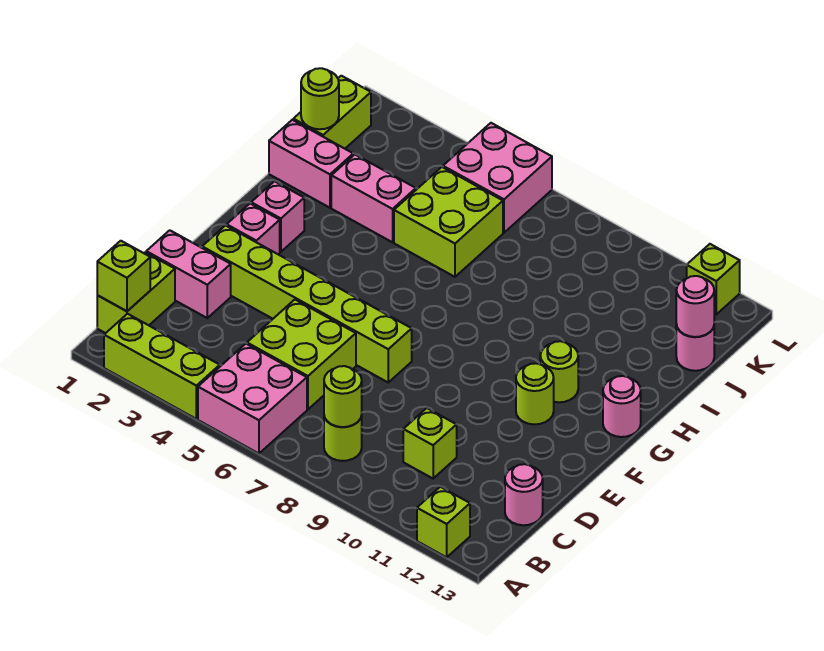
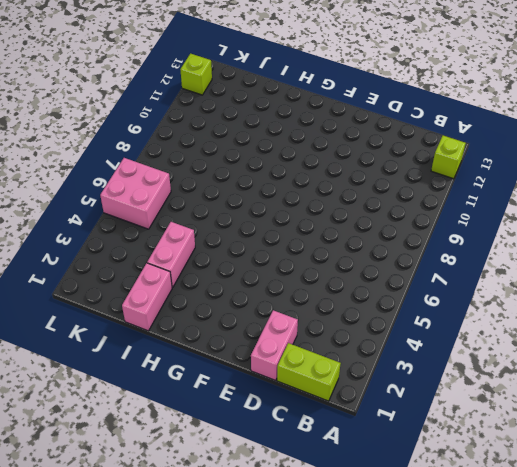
none -> lime brick A2:A4 level 1
none -> pink brick A5:B6 level 1
none -> lime round brick B8 level 1

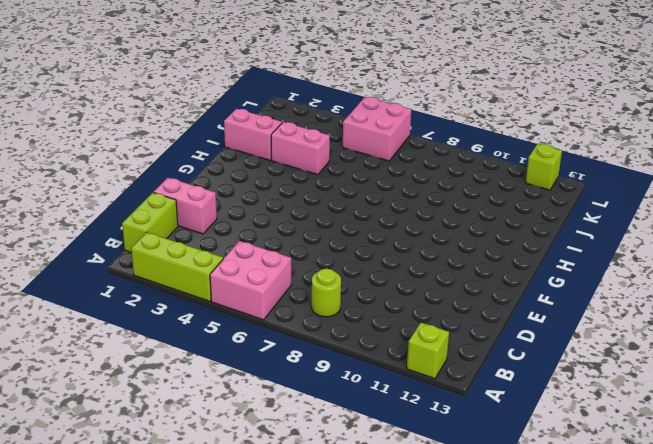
none -> lime brick C5:D6 level 1
none -> lime brick C10 level 1
none -> pink round brick C13 level 1

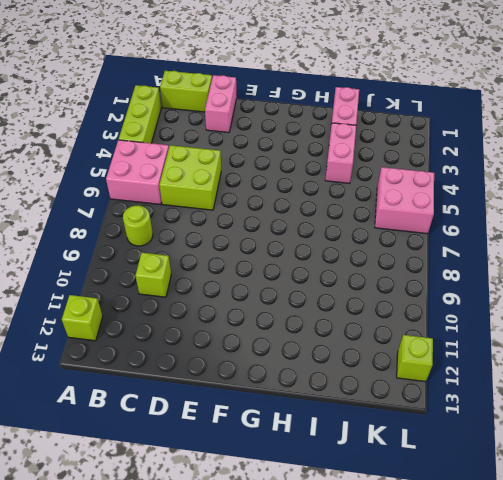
none -> pink round brick C13 level 1
none -> lime brick E2:E7 level 1
none -> pink brick F2 level 1

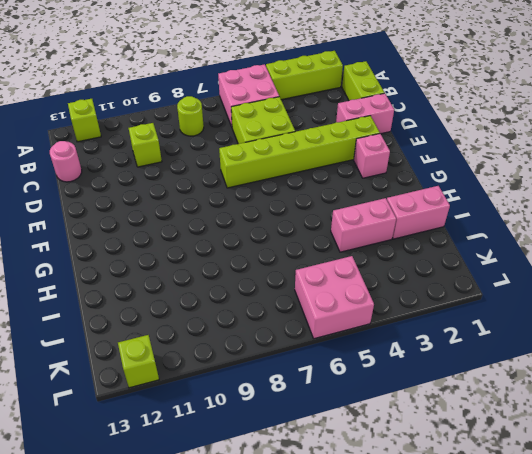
none -> lime round brick F11 level 1
none -> pink brick G2 level 1
none -> lime round brick G11 level 1

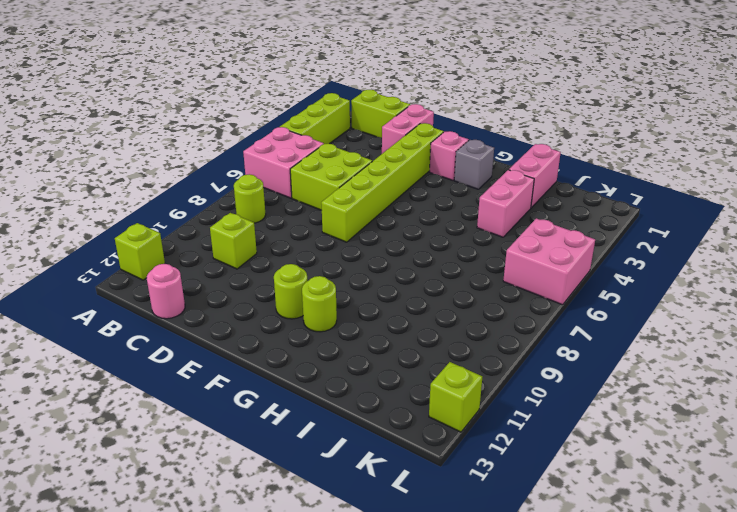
grey brick G2 level 1 -> pink brick G2 level 1
none -> pink round brick G13 level 1
none -> lime brick I5:J6 level 1
none -> lime brick J1:K1 level 1

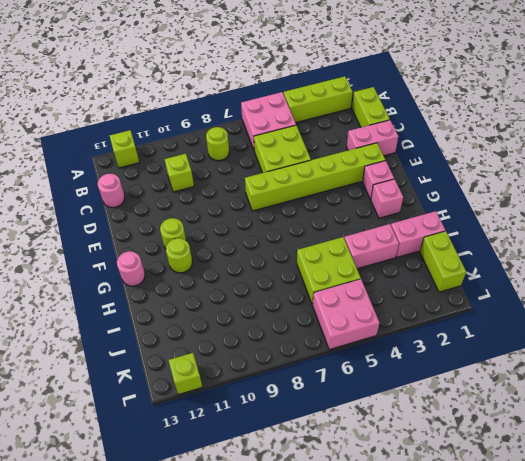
none -> pink round brick J13 level 1
none -> lime brick B1 level 2
none -> lime round brick B8 level 2

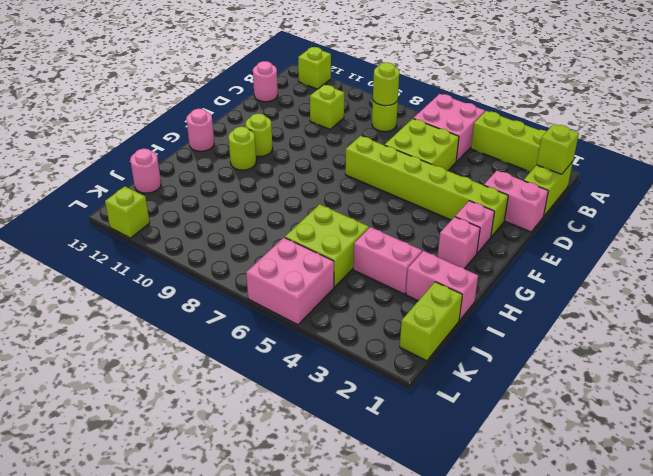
none -> lime round brick J1 level 2
none -> pink round brick J13 level 2

